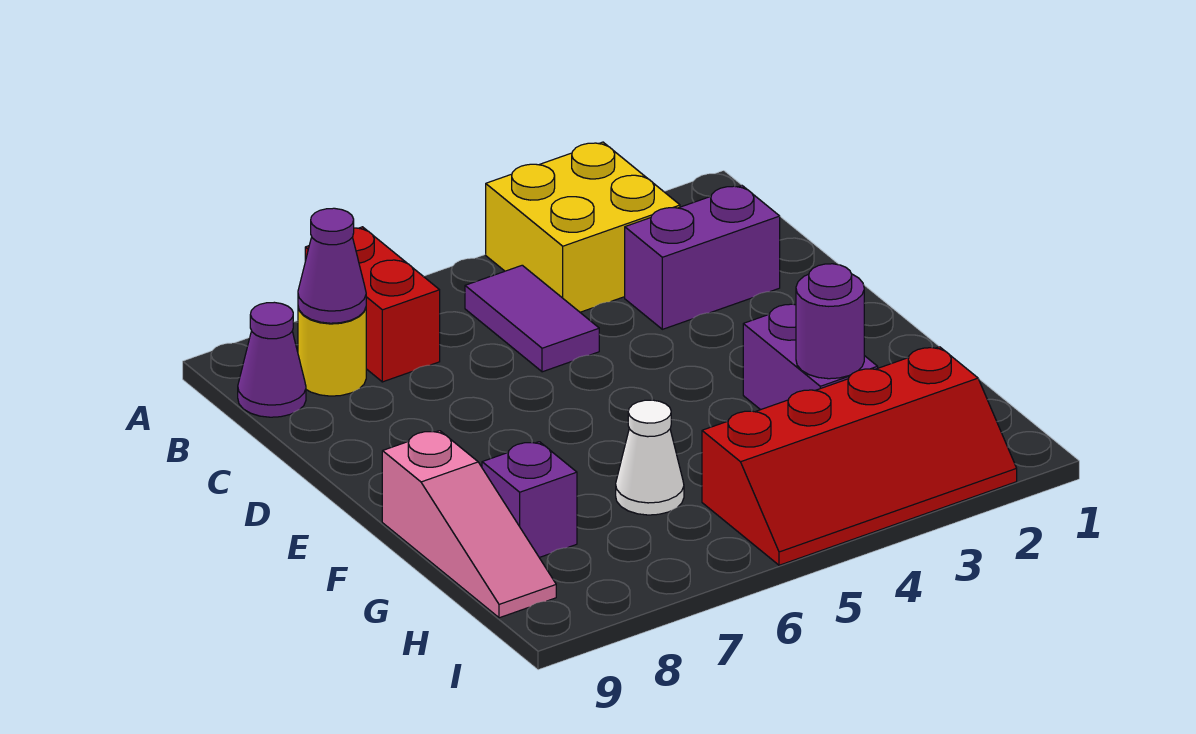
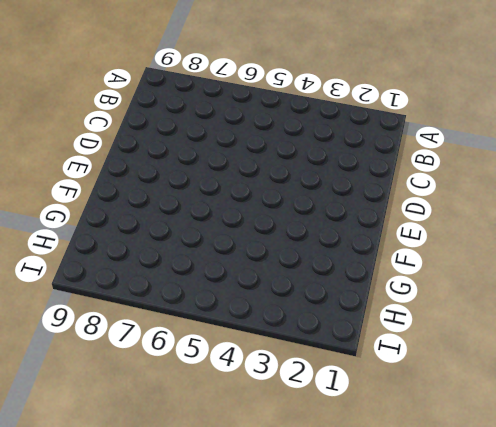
none -> yellow brick A3:B4 level 1
none -> red brick A7:B7 level 1
none -> purple tile B5:C5 level 1

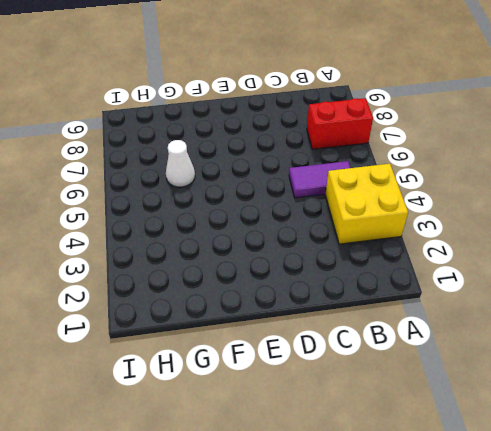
none -> yellow round brick B8 level 1
none -> purple cone B9 level 1
none -> purple brick C2:C3 level 1

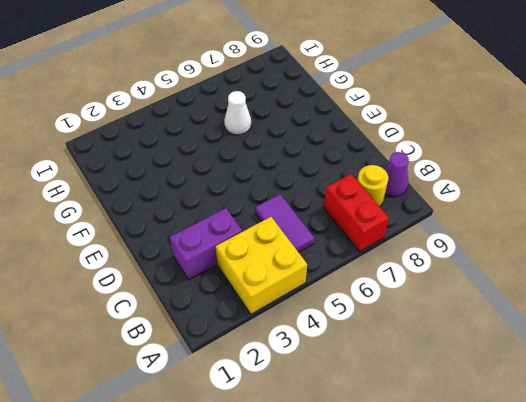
none -> purple brick F3:G3 level 1
none -> pink slope F9:H9 level 1 top F
none -> purple brick G8 level 1

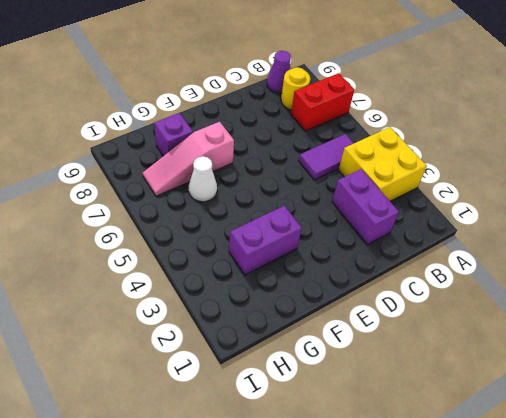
pink slope F7:H7 level 1 top F -> pink slope F9:H9 level 1 top F
none -> red slope H2:I5 level 1 top H
none -> purple cone B8 level 2
none -> purple round brick G3 level 2

